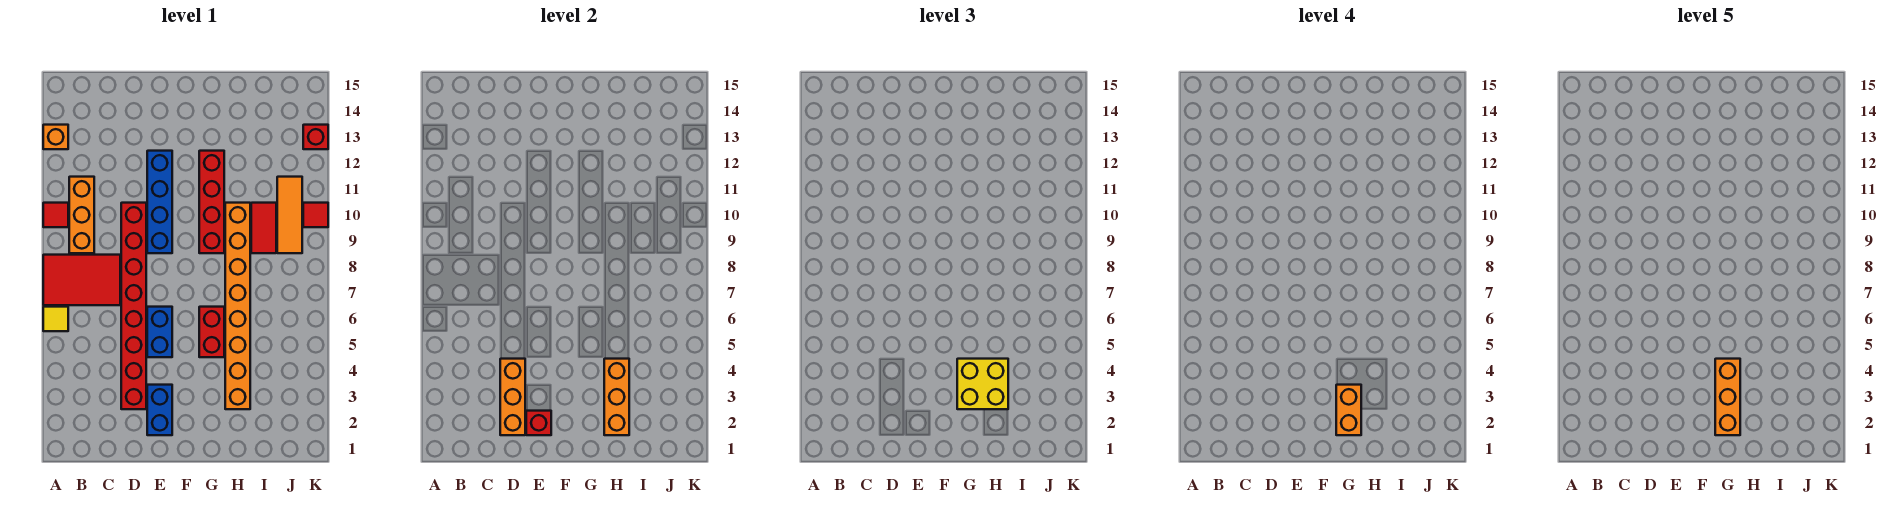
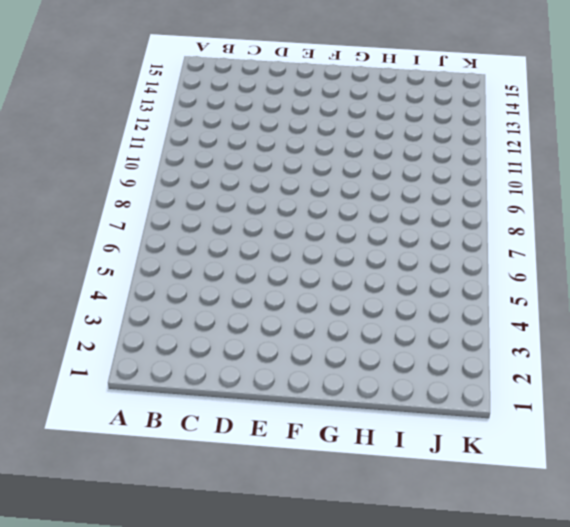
none -> yellow tile A6 level 1
none -> red tile A7:C8 level 1
none -> red tile A10 level 1

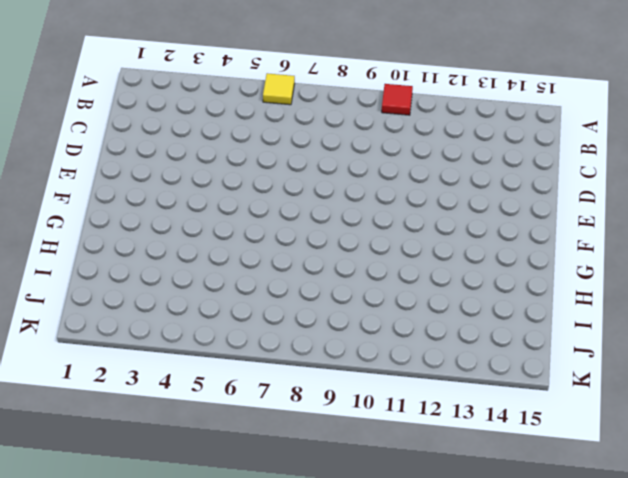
none -> red tile A7:C8 level 1
none -> orange brick A13 level 1
none -> orange brick B9:B11 level 1

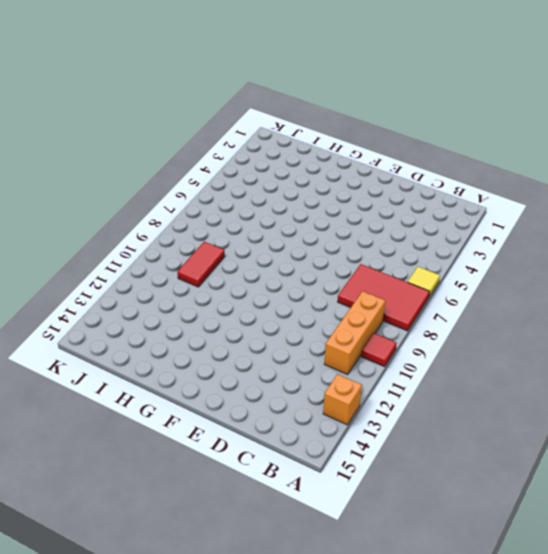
none -> red brick D3:D10 level 1
none -> blue brick E2:E3 level 1
none -> blue brick E5:E6 level 1

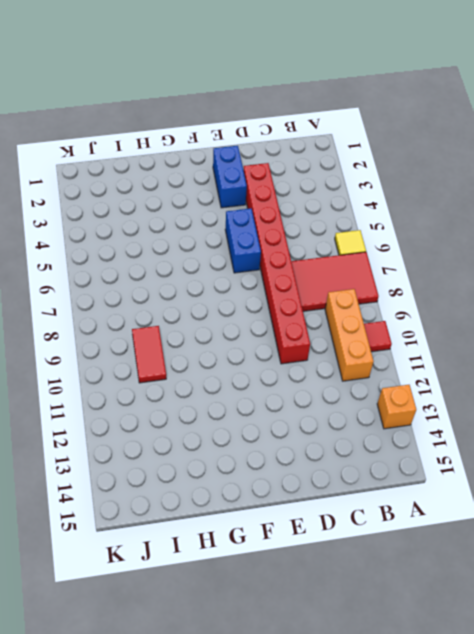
none -> blue brick E9:E12 level 1
none -> red brick G5:G6 level 1
none -> red brick G9:G12 level 1

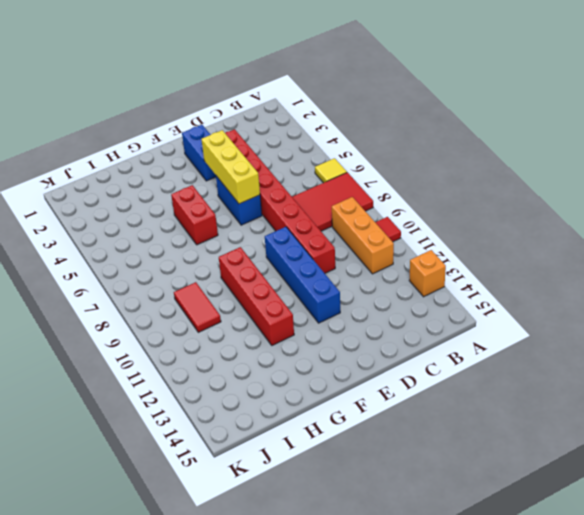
yellow brick E4:E6 level 2 -> none
none -> orange brick H3:H10 level 1
none -> orange tile J9:J11 level 1
none -> red tile K10 level 1

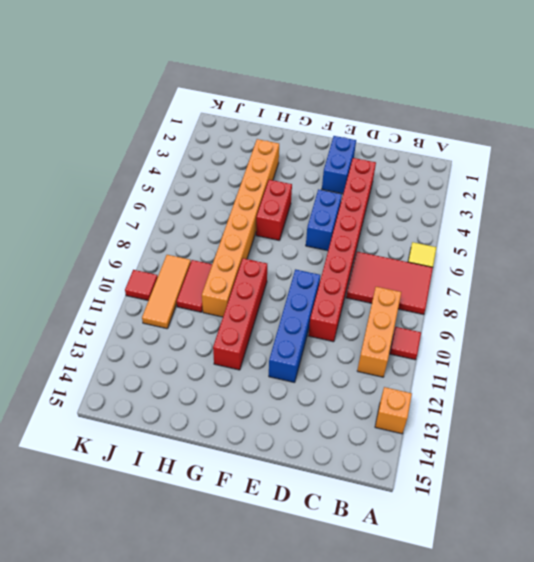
none -> red brick K13 level 1
none -> orange brick D2:D4 level 2
none -> red brick E2 level 2

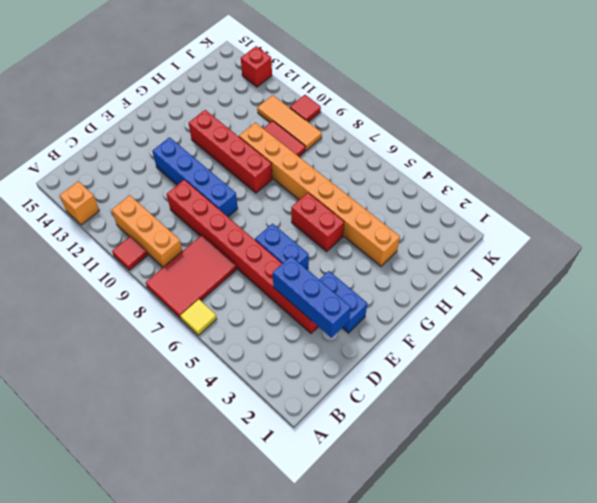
blue brick D2:D4 level 2 -> orange brick D2:D4 level 2
none -> red brick E2 level 2
none -> orange brick H2:H4 level 2
none -> yellow brick G3:H4 level 3

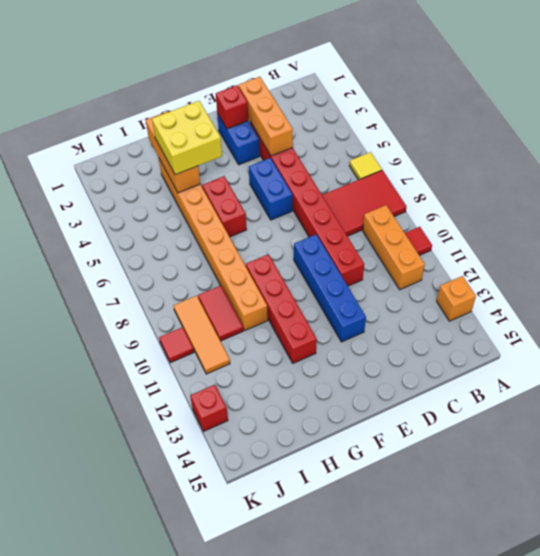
none -> orange brick G2:G3 level 4
none -> orange brick G2:G4 level 5

